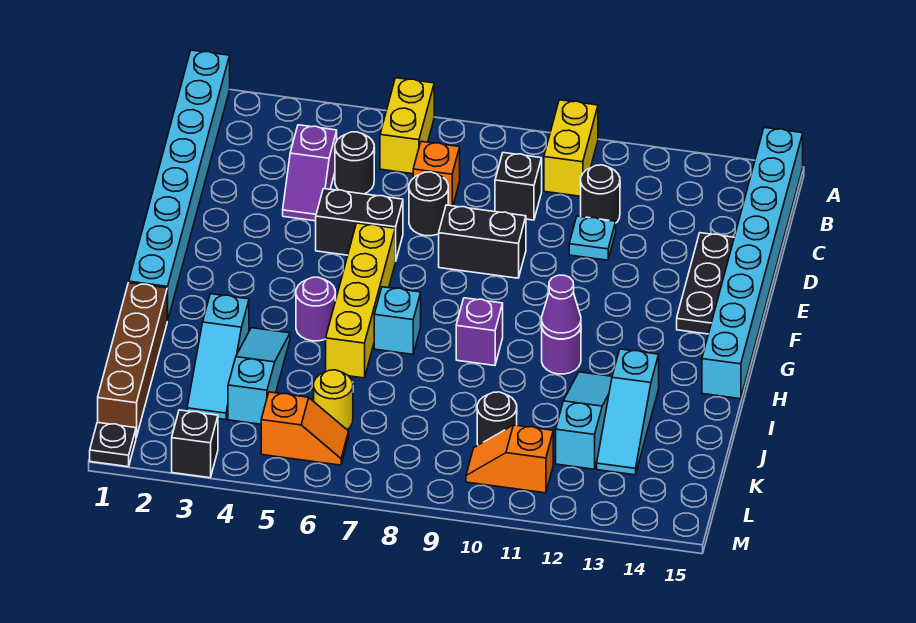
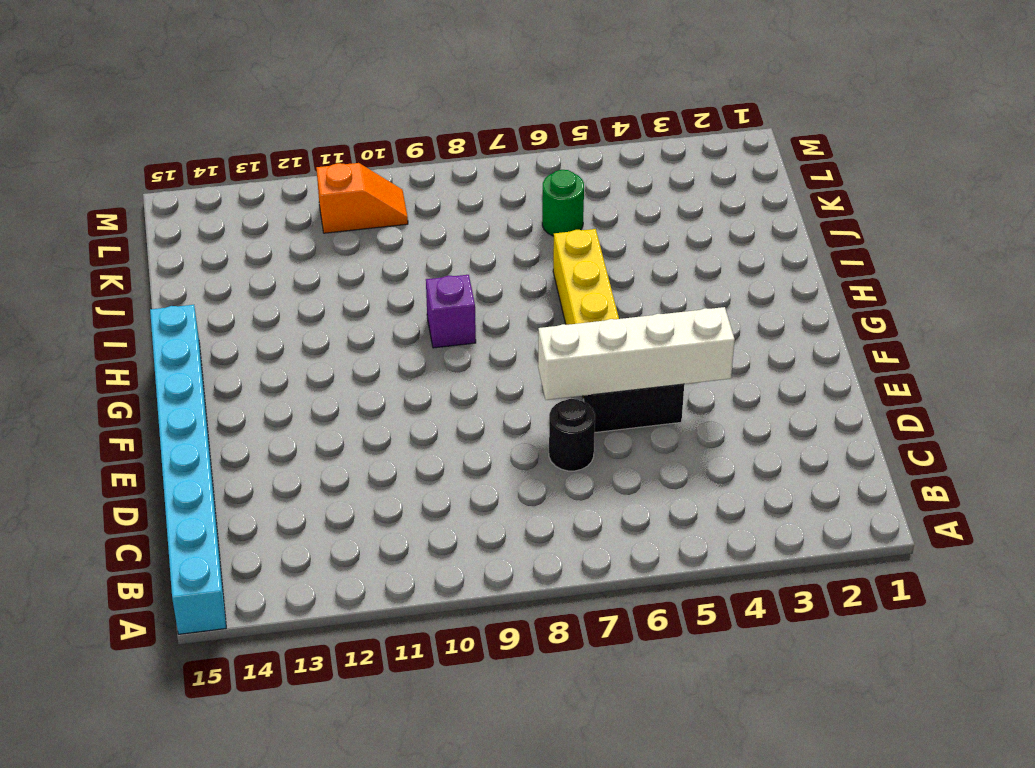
white brick E4:E7 level 2 -> none
green round brick K6 level 1 -> yellow round brick K6 level 1
none -> cyan brick A1:H1 level 1
none -> yellow brick A6:B6 level 1
none -> yellow brick A10:B10 level 1
none -> purple slope C4:D4 level 1 top C

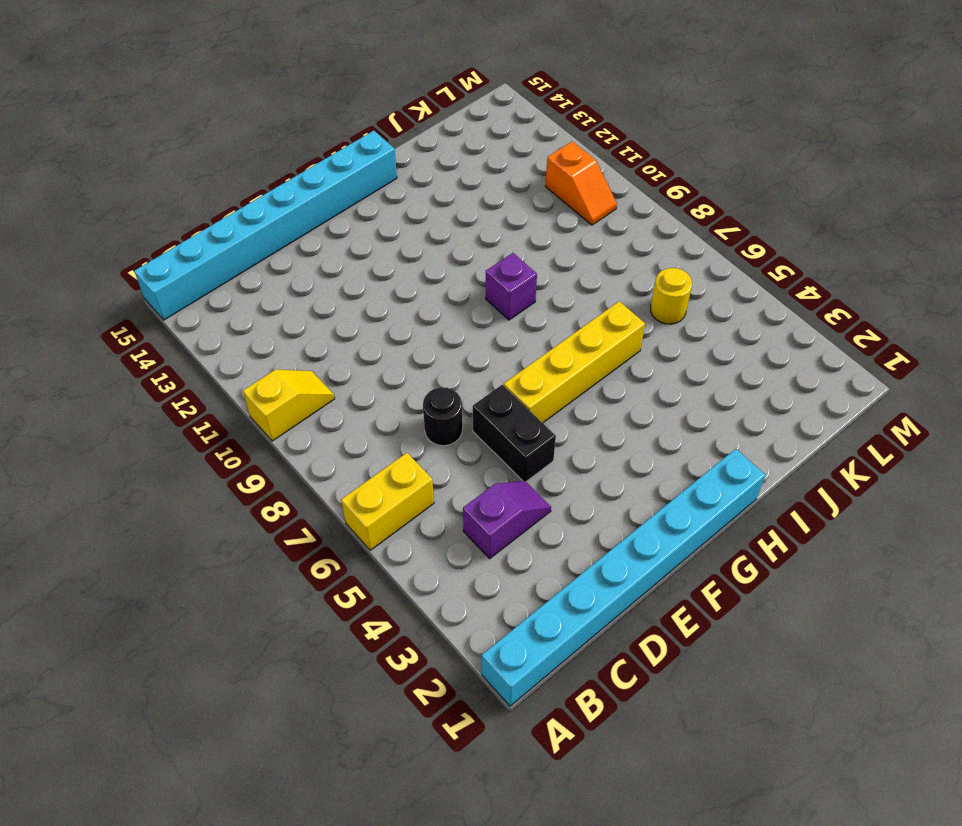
yellow slope A10:B10 level 1 top A -> yellow brick A10:B10 level 1
none -> black round brick C5 level 1
none -> orange brick C7 level 1
none -> black brick C9 level 1
none -> black round brick C11 level 1

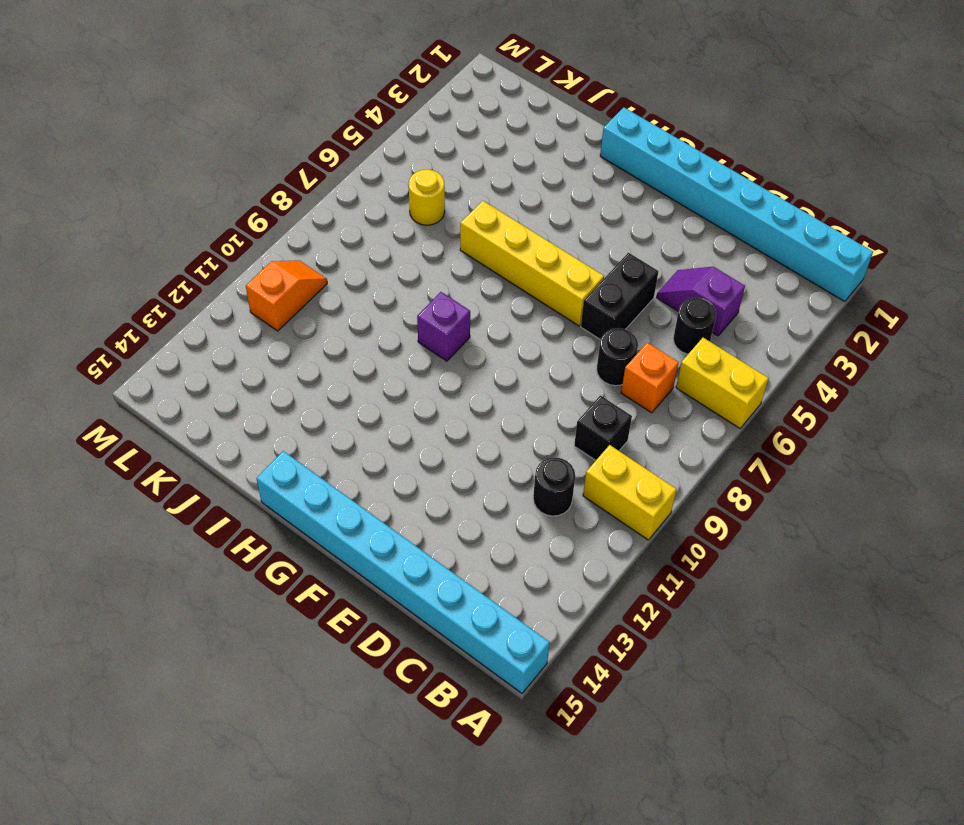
none -> cyan plate D11 level 1
none -> black plate D14:F14 level 1
none -> black brick E8:E9 level 1
none -> purple round brick H5 level 1

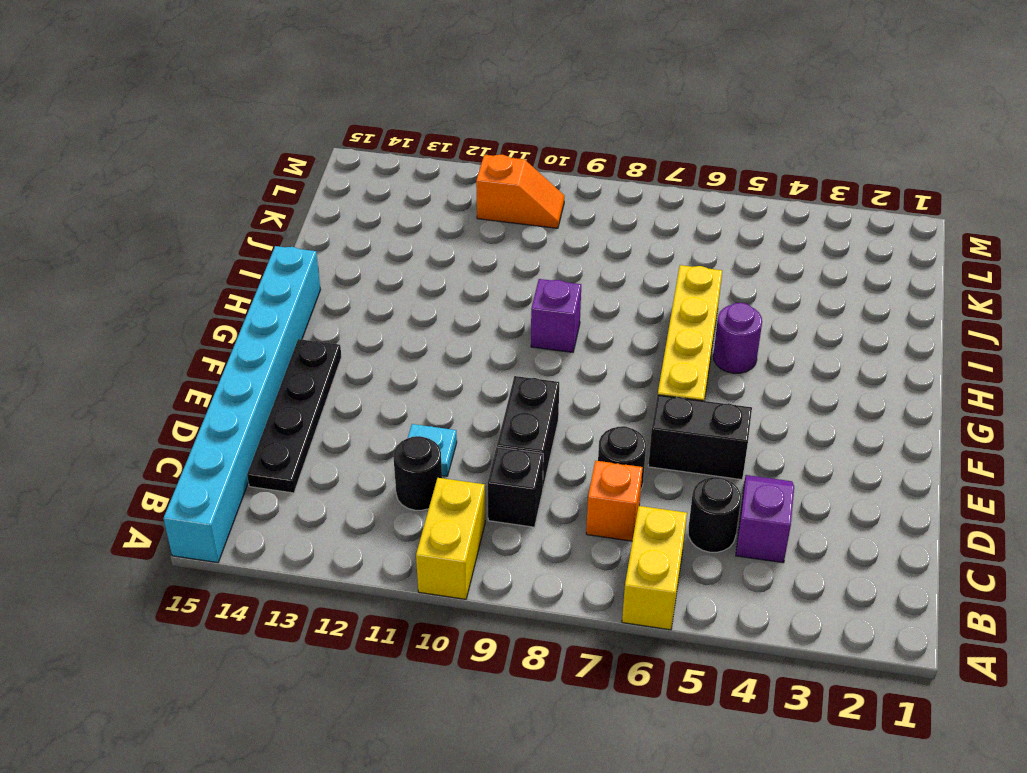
black plate C14:F14 level 1 -> black plate D14:F14 level 1
black brick D9:E9 level 1 -> black brick E8:E9 level 1
none -> cyan brick A1:H1 level 1
none -> cyan brick H7 level 1
none -> purple round brick H11 level 1
none -> brown brick I1:L1 level 1

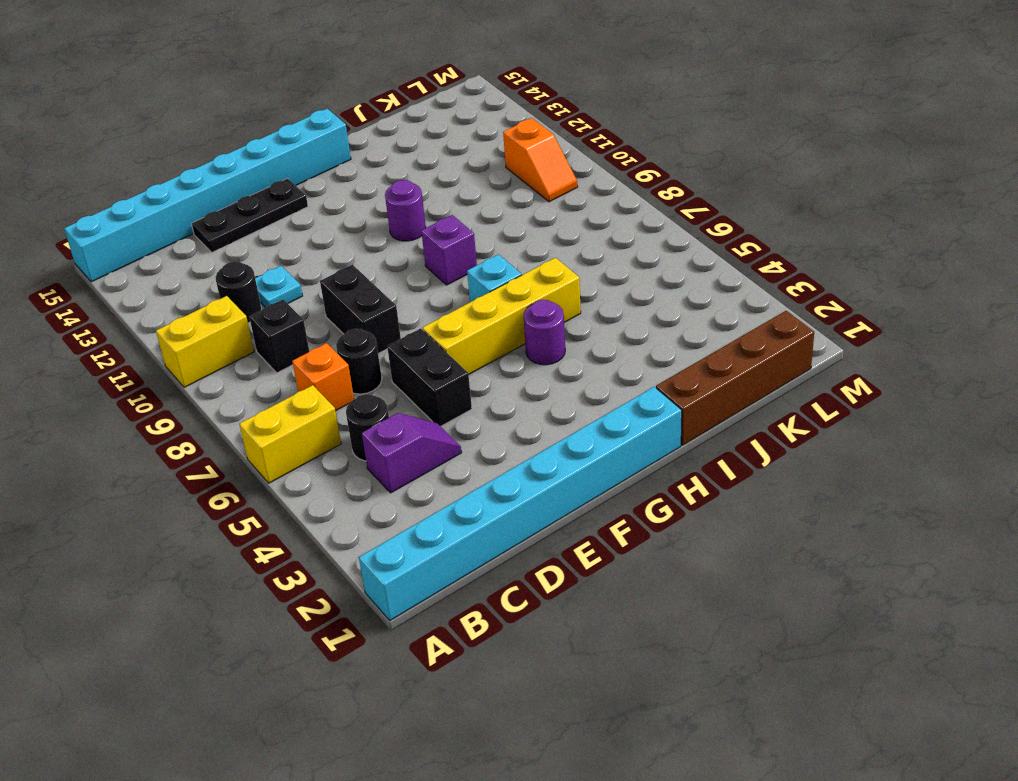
none -> cyan slope I3:K3 level 1 top I
none -> cyan slope I4:K4 level 1 top K
none -> cyan slope I12:K12 level 1 top K
none -> cyan slope I13:K13 level 1 top I

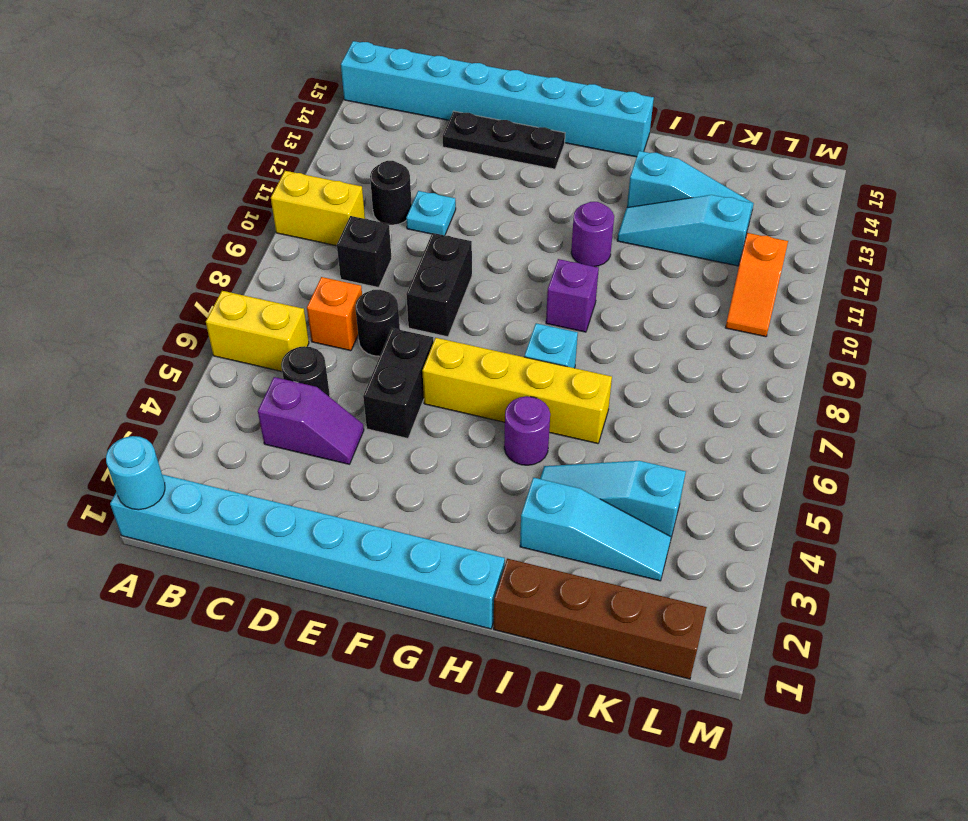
cyan round brick A1 level 2 -> none
none -> yellow round brick K6 level 1
none -> black round brick K10 level 1
none -> orange slope L5:L6 level 1 top 5
none -> black plate M1 level 1

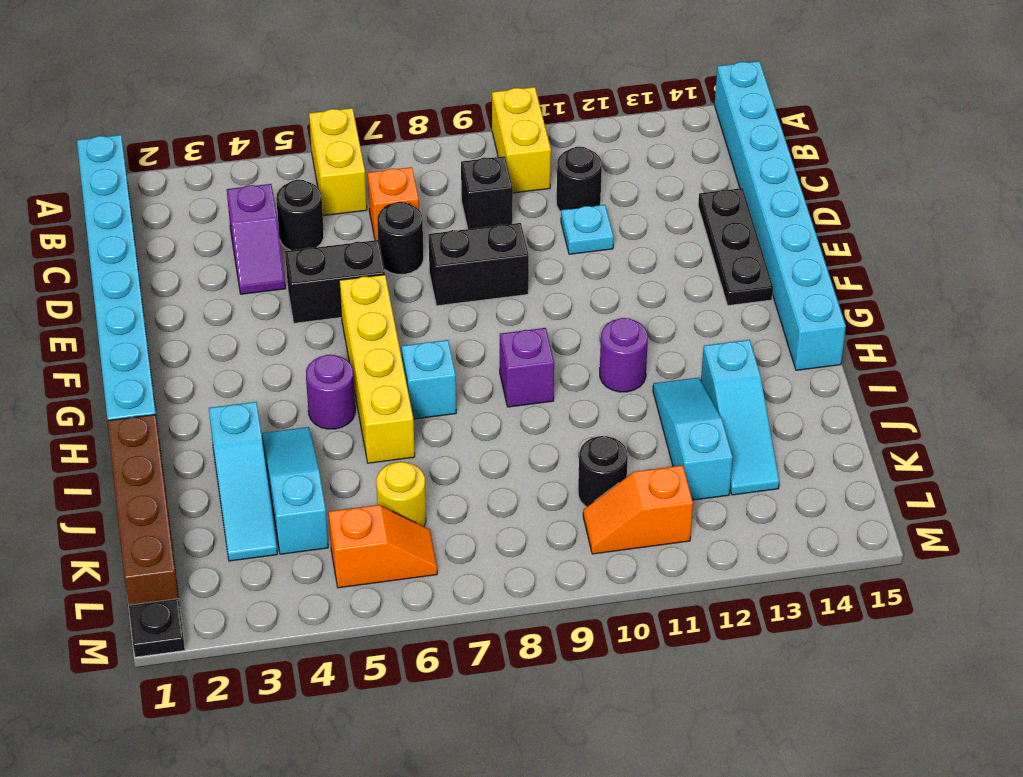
none -> black brick M3 level 1
none -> purple cone H11 level 2

